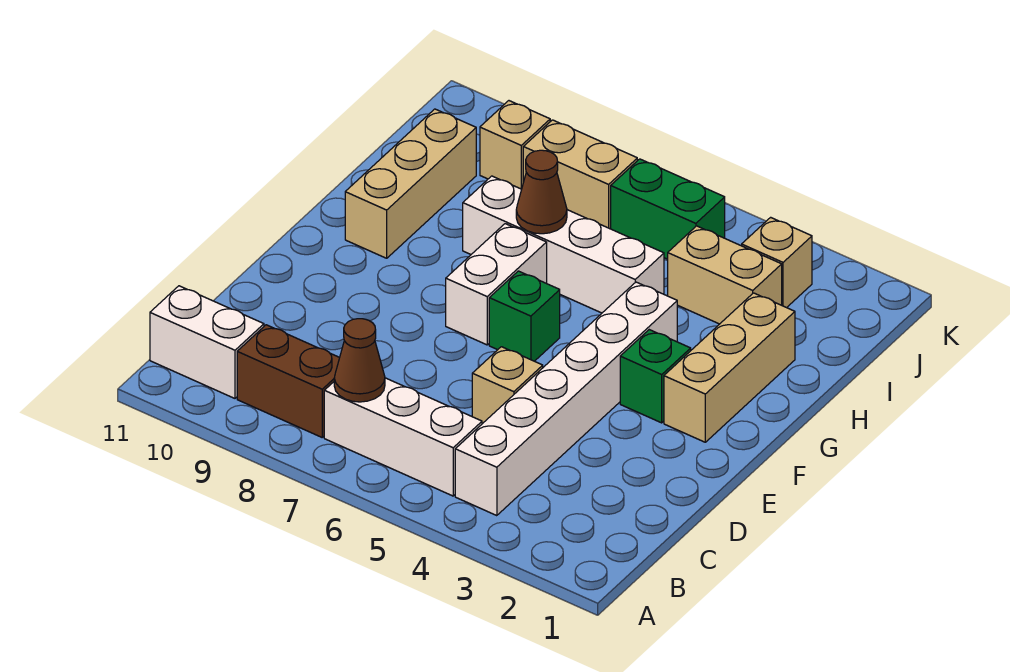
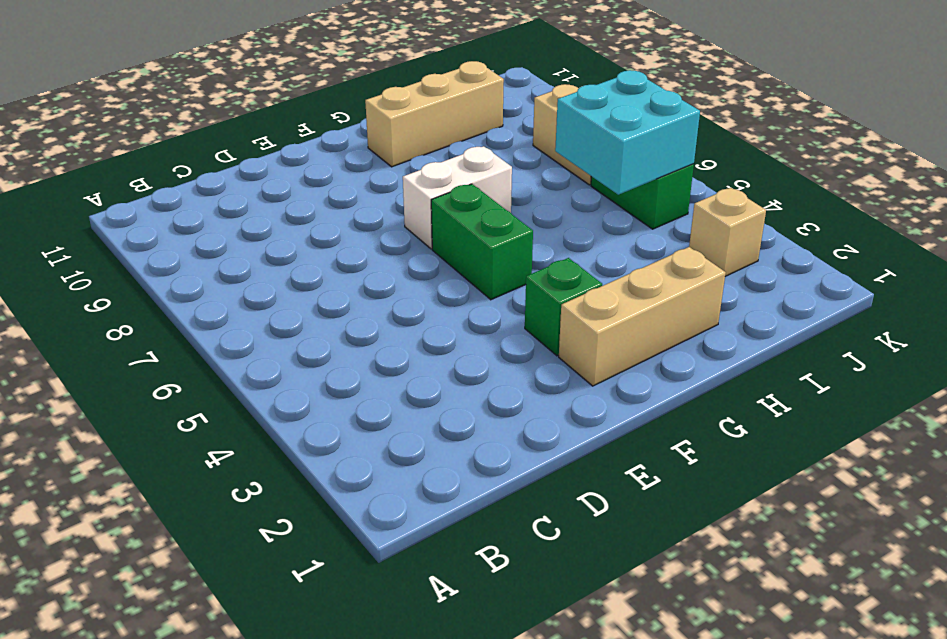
green brick F5:F6 level 1 -> green brick F6 level 1
cyan brick I5:J6 level 2 -> none
none -> white brick B4:G4 level 1
none -> white brick B5:B7 level 1
none -> brown brick B8:B9 level 1

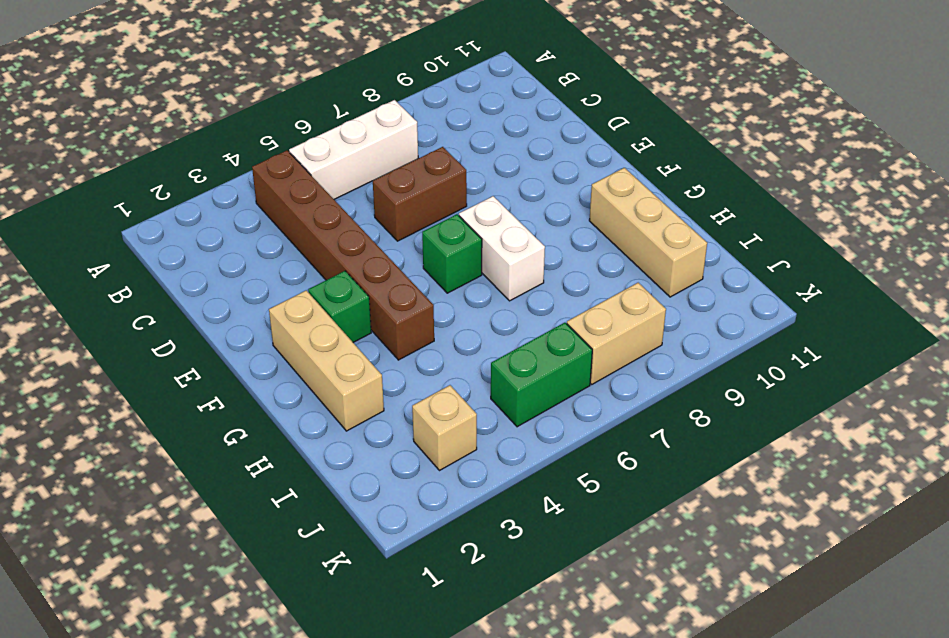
brown brick B4:G4 level 1 -> white brick B4:G4 level 1
brown brick D6:D7 level 1 -> brown brick B8:B9 level 1
none -> white brick B10:B11 level 1
none -> tan brick D5 level 1
none -> white brick H5:H8 level 1

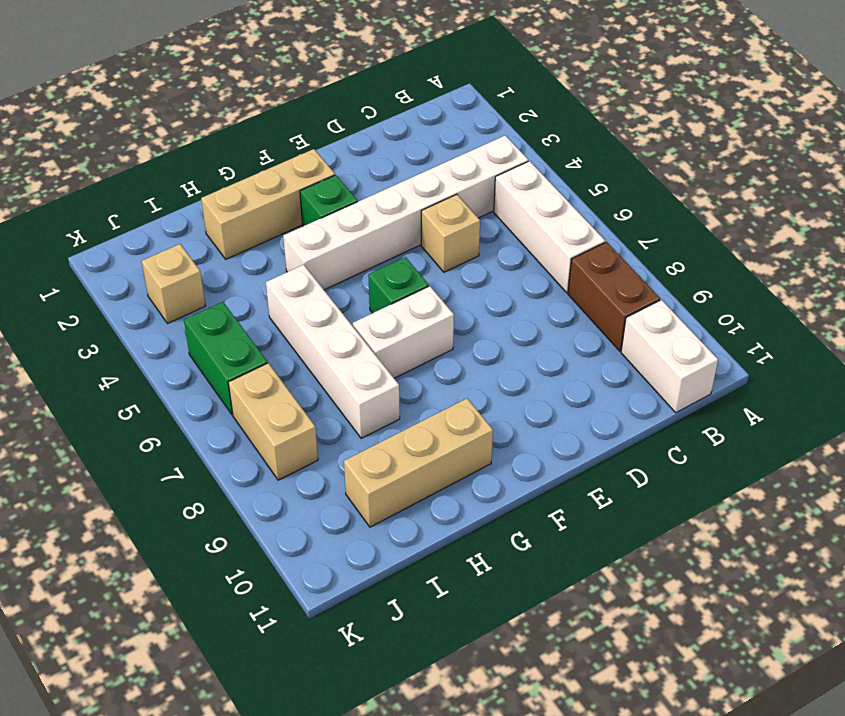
none -> tan brick I3:I4 level 1
none -> tan brick J9 level 1
none -> brown cone B7 level 2

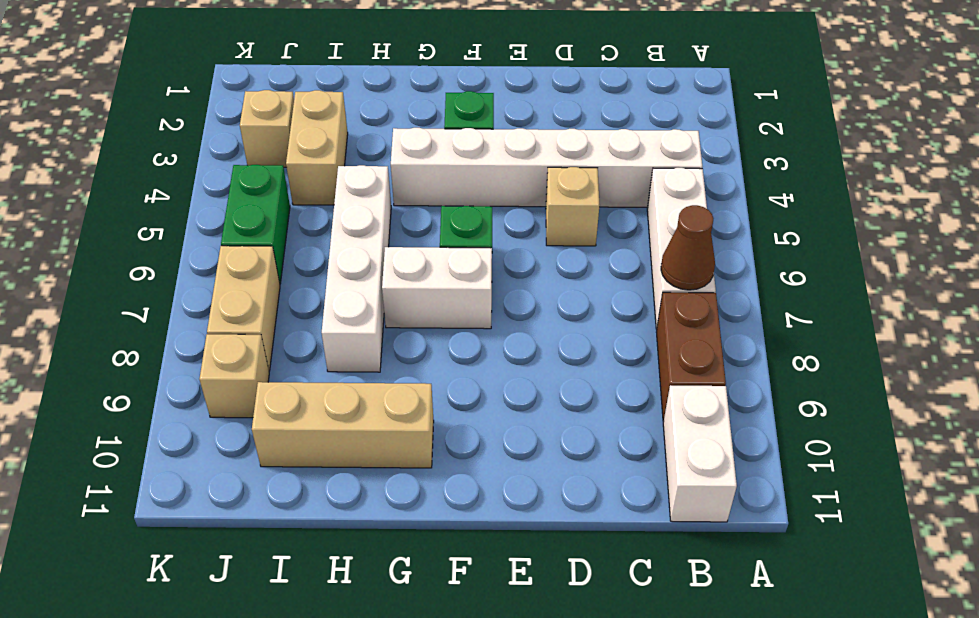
none -> tan brick F2:H2 level 1
none -> brown cone H7 level 2

